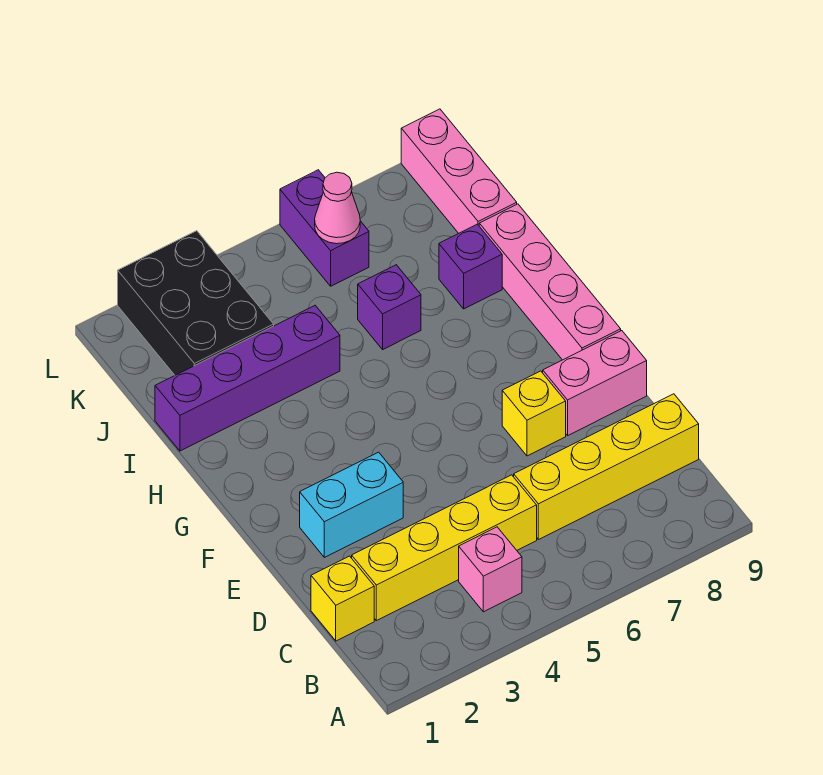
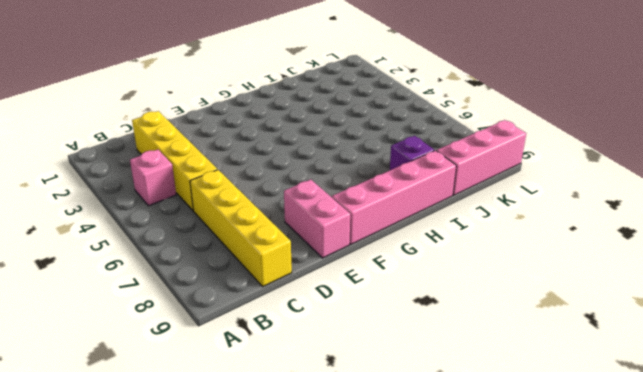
none -> yellow brick C1 level 1
none -> cyan brick E2:E3 level 1
none -> yellow brick E7 level 1

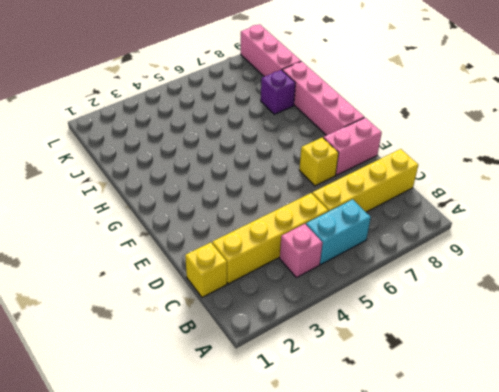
cyan brick B5:B6 level 1 -> cyan brick E2:E3 level 1
none -> purple brick I1:I4 level 1
none -> purple brick I6 level 1
none -> black brick J2:L3 level 1

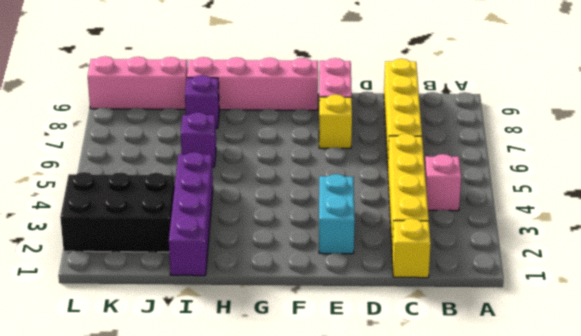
none -> purple brick K6:L6 level 1
none -> pink cone K6 level 2

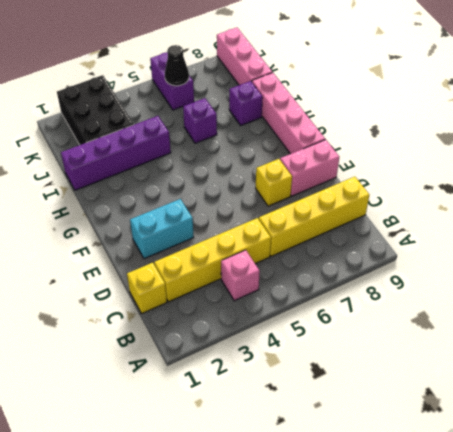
black cone K6 level 2 -> pink cone K6 level 2

